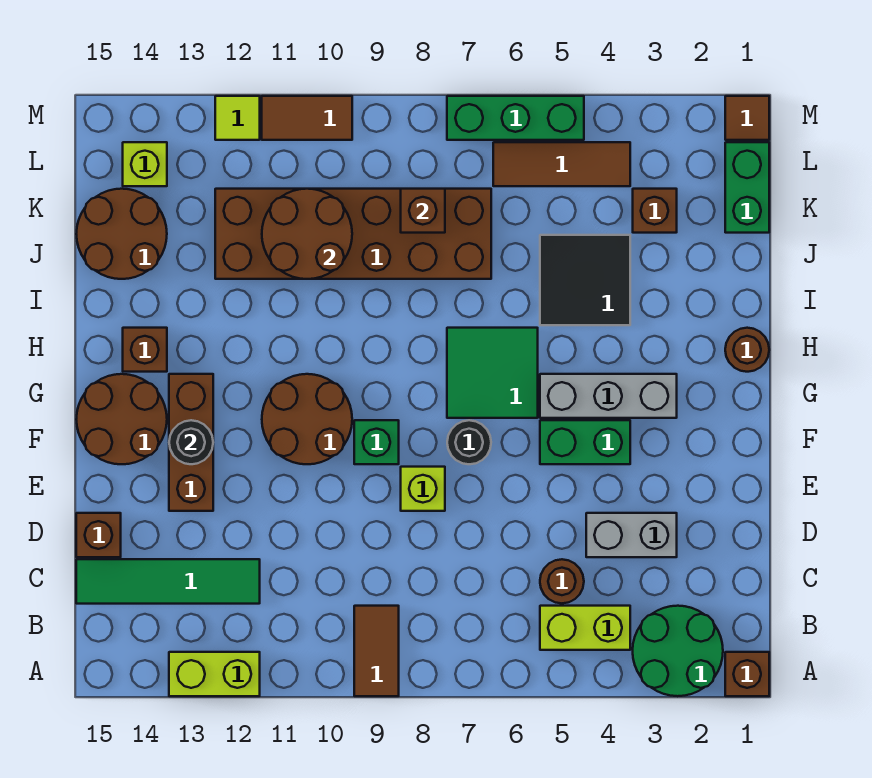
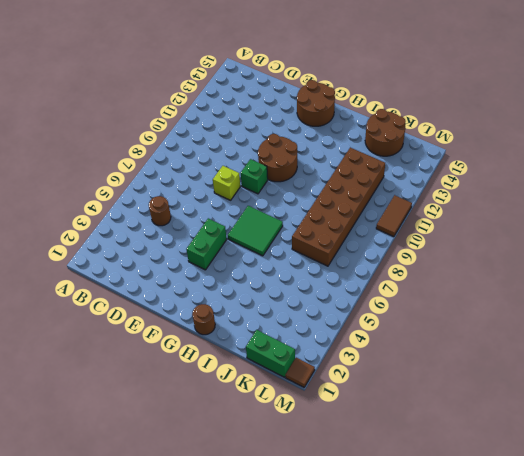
none -> brown brick A1 level 1
none -> green round brick A2:B3 level 1
none -> brown tile A9:B9 level 1
none -> lime brick A12:A13 level 1

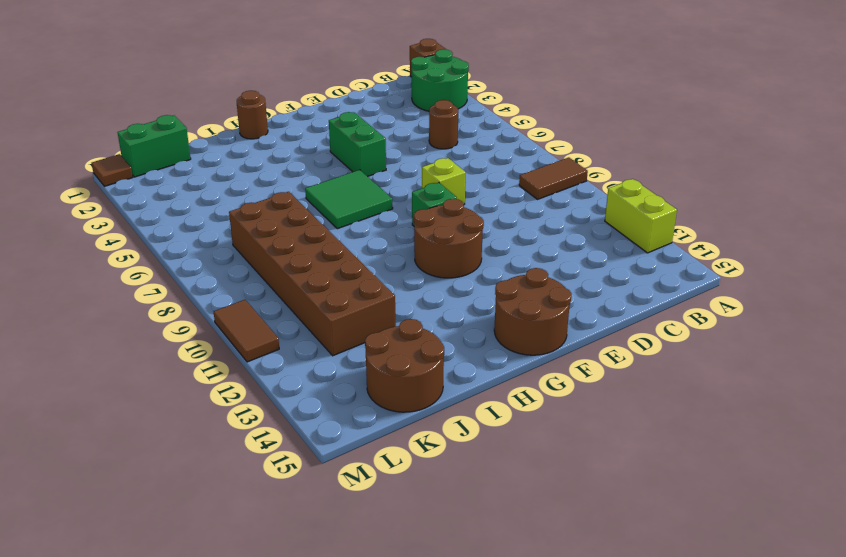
none -> lime brick B4:B5 level 1
none -> green tile C12:C15 level 1
none -> grey brick D3:D4 level 1
none -> brown brick D15 level 1

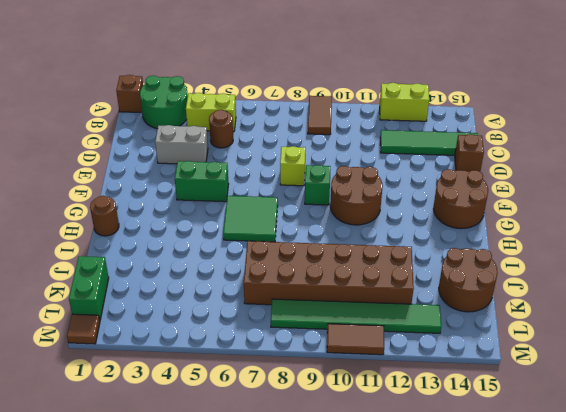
green tile L8:L13 level 1 -> none
none -> brown brick E13:G13 level 1
none -> black round brick F7 level 1
none -> grey brick G3:G5 level 1
none -> brown brick H14 level 1

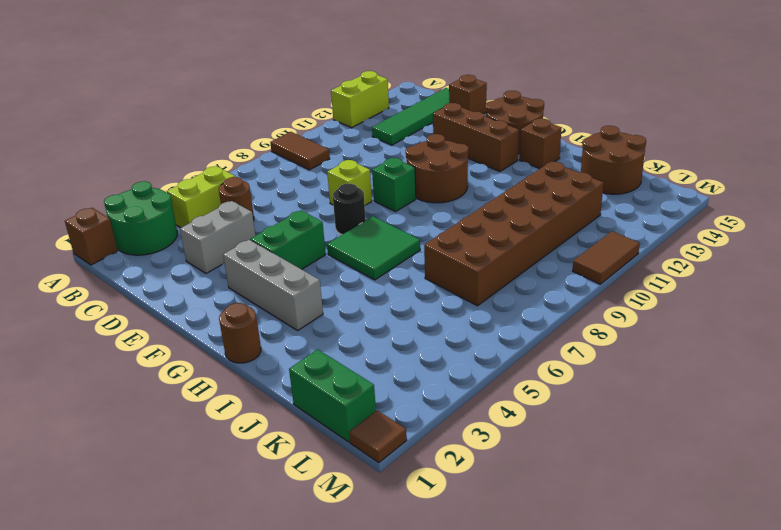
grey brick F3:H3 level 1 -> grey brick G3:G5 level 1
none -> black tile I4:J5 level 1
none -> brown brick K3 level 1
none -> brown tile L4:L6 level 1
none -> lime brick L14 level 1

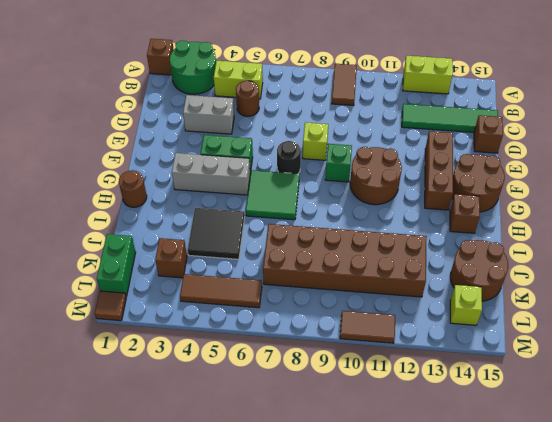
none -> green brick M5:M7 level 1
none -> lime tile M12 level 1
none -> black round brick F13 level 2
none -> brown round brick J10:K11 level 2

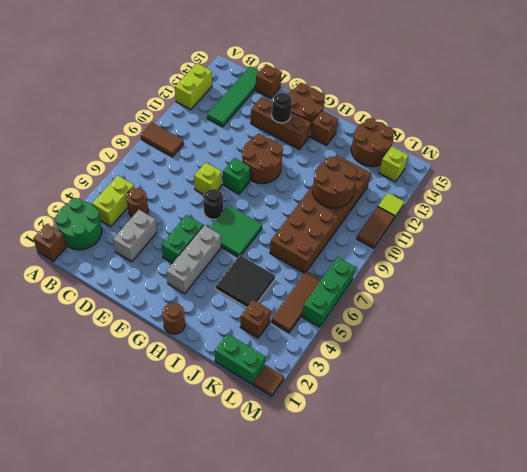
none -> brown brick K8 level 2

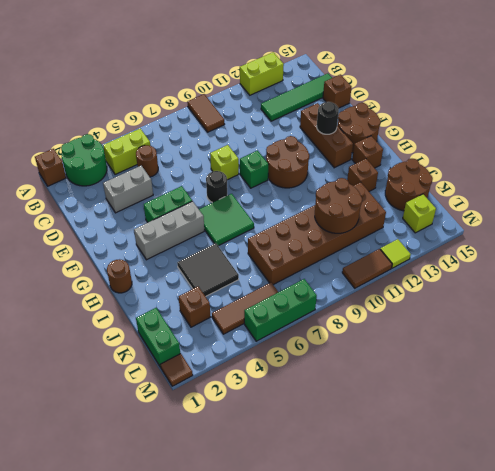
brown brick I13 level 1 -> brown brick K8 level 2

